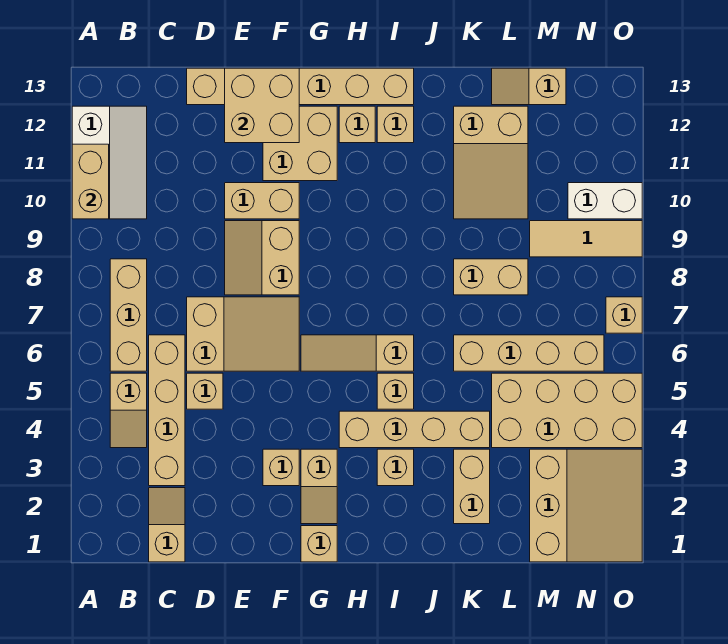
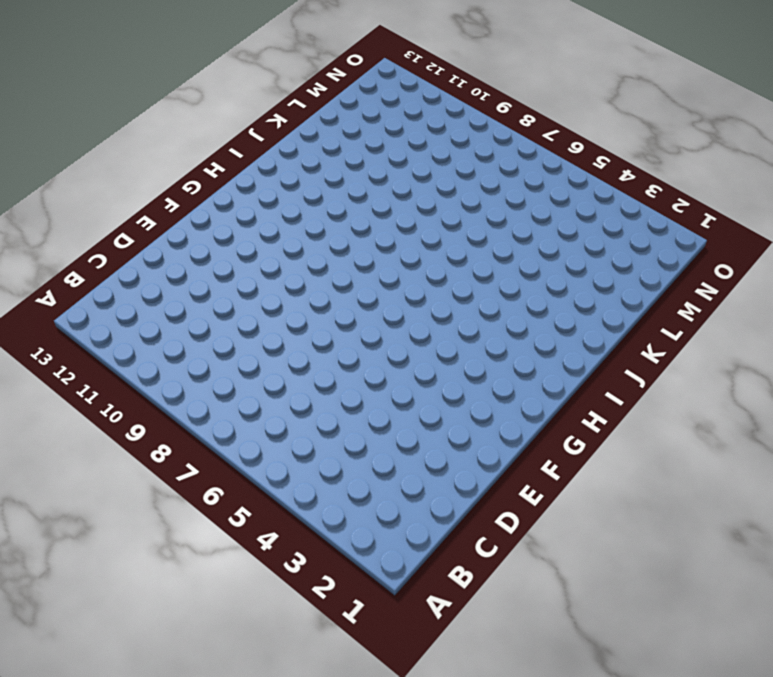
none -> white slope A10:B12 level 1 top A
none -> tan slope B4:B5 level 1 top 5
none -> tan brick B6:B8 level 1
none -> tan slope C1:C2 level 1 top 1

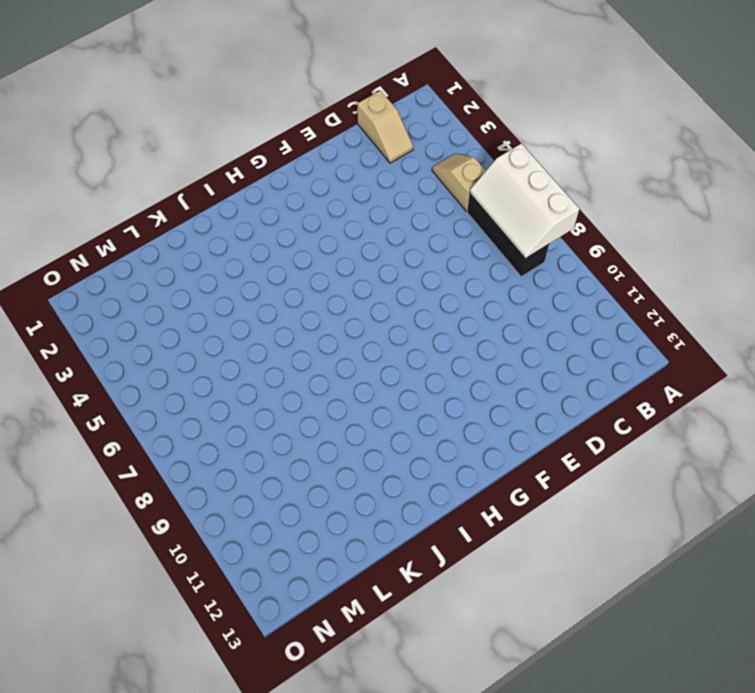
white slope A6:B8 level 2 top A -> white slope A10:B12 level 1 top A
black brick B6:B8 level 1 -> tan brick B6:B8 level 1
none -> tan brick C3:C6 level 1
none -> tan brick D5 level 1
none -> tan slope D6:F7 level 1 top D
none -> tan brick D13:I13 level 1

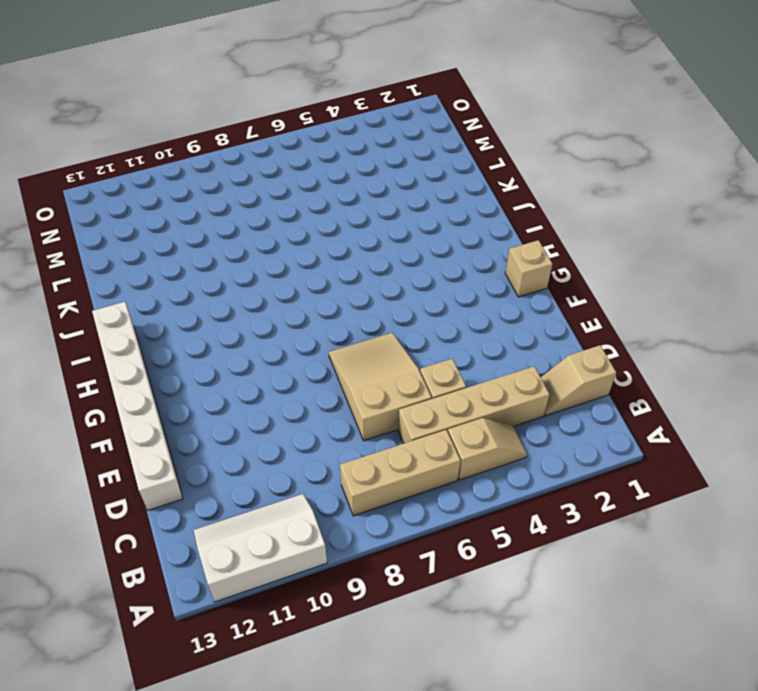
white brick D13:I13 level 1 -> tan brick D13:I13 level 1
none -> tan slope E8:F9 level 1 top F
none -> tan brick E10:F10 level 1
none -> tan brick F3 level 1
none -> tan brick F11:G12 level 1

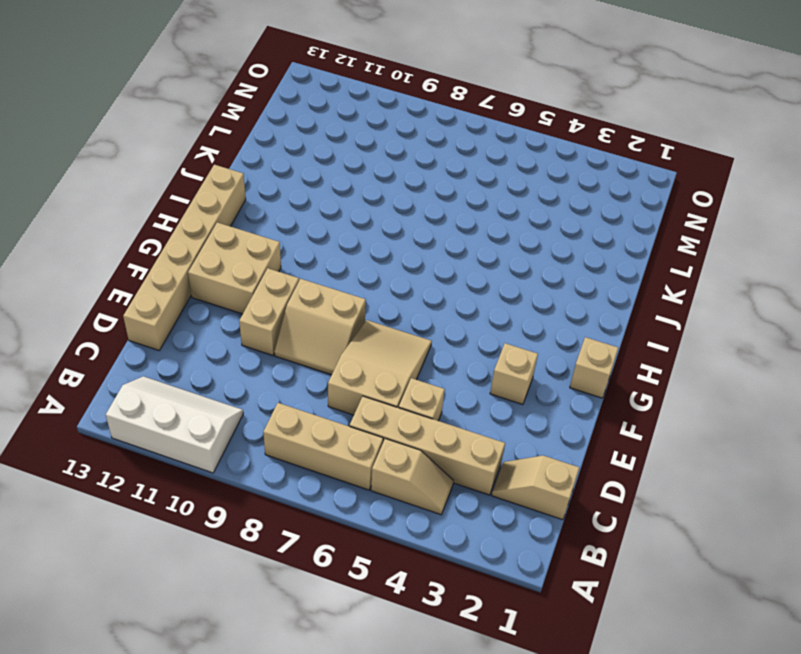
none -> tan slope G2:G3 level 1 top 3
none -> tan slope G6:I6 level 1 top I
none -> tan brick H4:K4 level 1
none -> tan brick H12 level 1

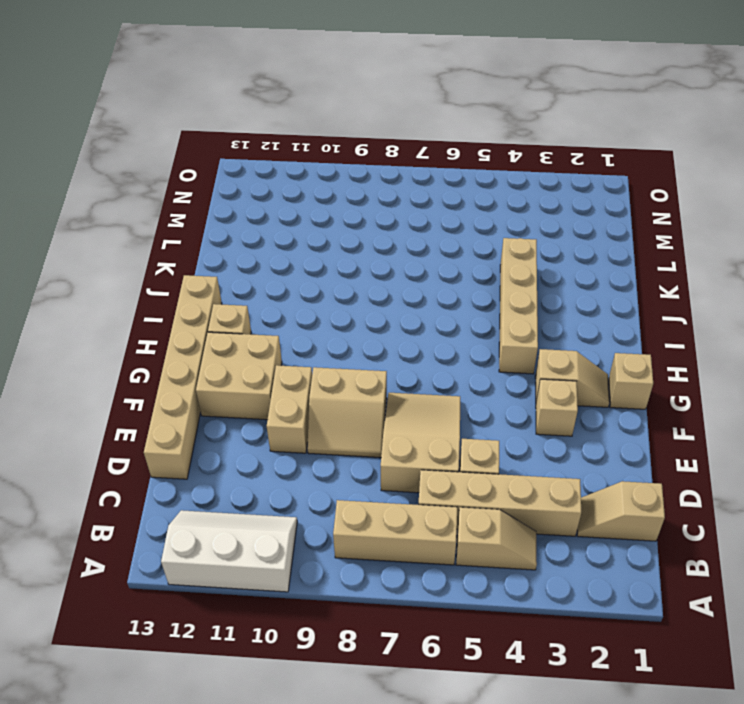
none -> tan slope G6:I6 level 1 top I
none -> tan brick I3 level 1
none -> tan brick I5 level 1
none -> tan brick I12 level 1

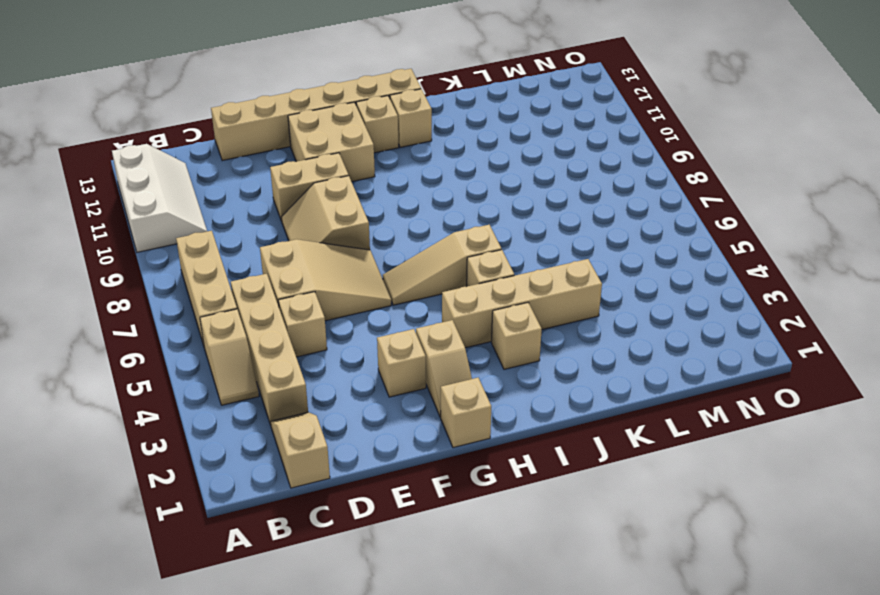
none -> tan brick K2:K3 level 1
none -> tan brick K6:N6 level 1
none -> tan brick K8:L8 level 1
none -> tan slope K10:L12 level 1 top 12

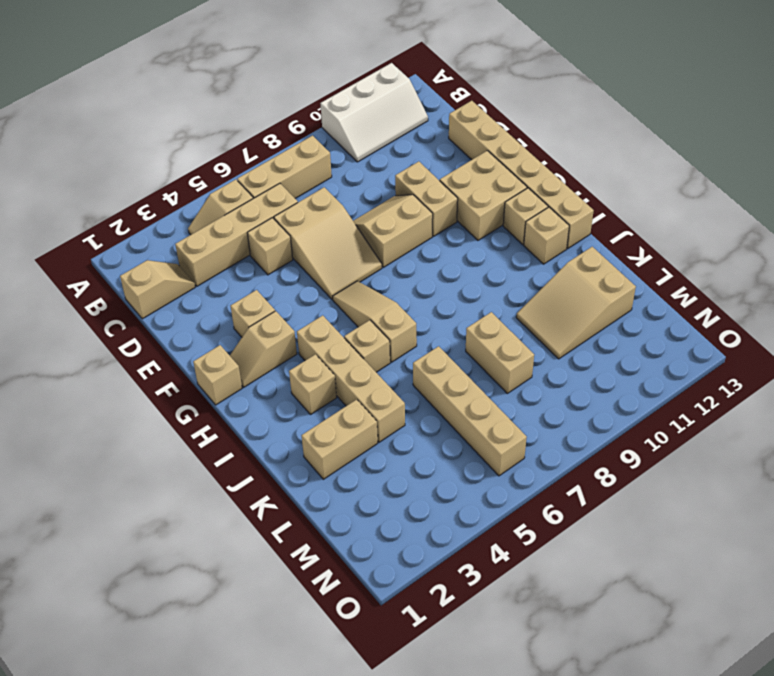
none -> tan brick L4:O5 level 1
none -> tan slope L13:M13 level 1 top M
none -> tan slope M1:O3 level 1 top M
none -> tan tile M9:O9 level 1

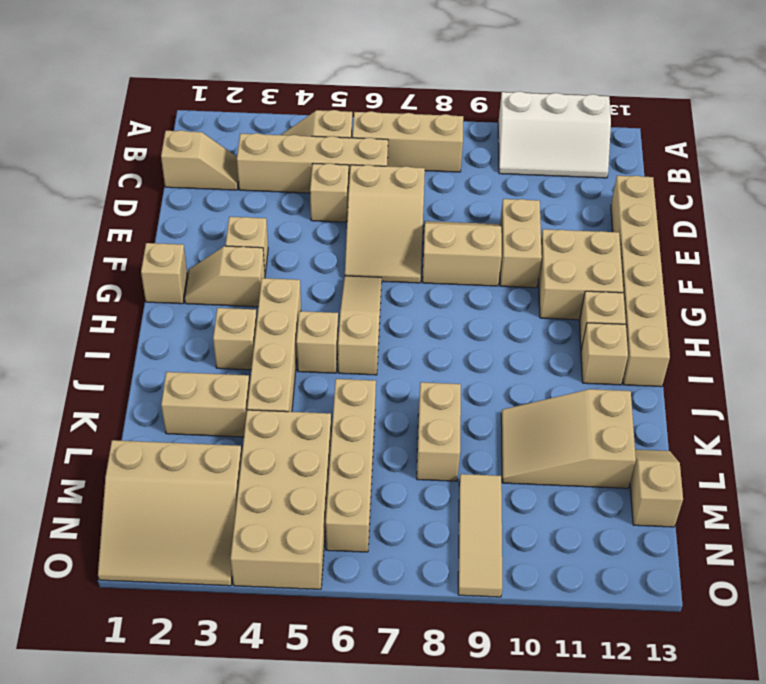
none -> white brick N10:O10 level 1
none -> tan brick O7 level 1
none -> tan brick A10:A11 level 2
none -> tan brick E12:F13 level 2

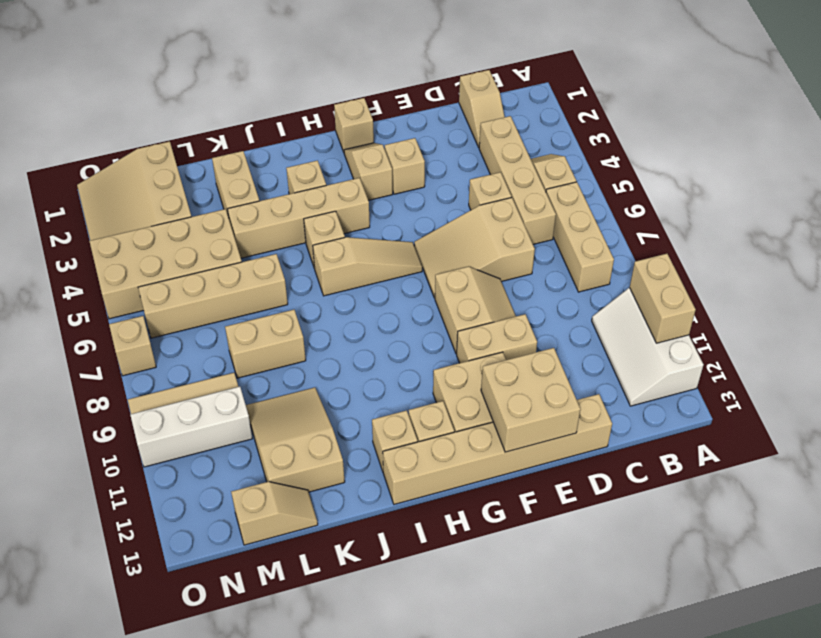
white brick M10:O10 level 1 -> white brick N10:O10 level 1

